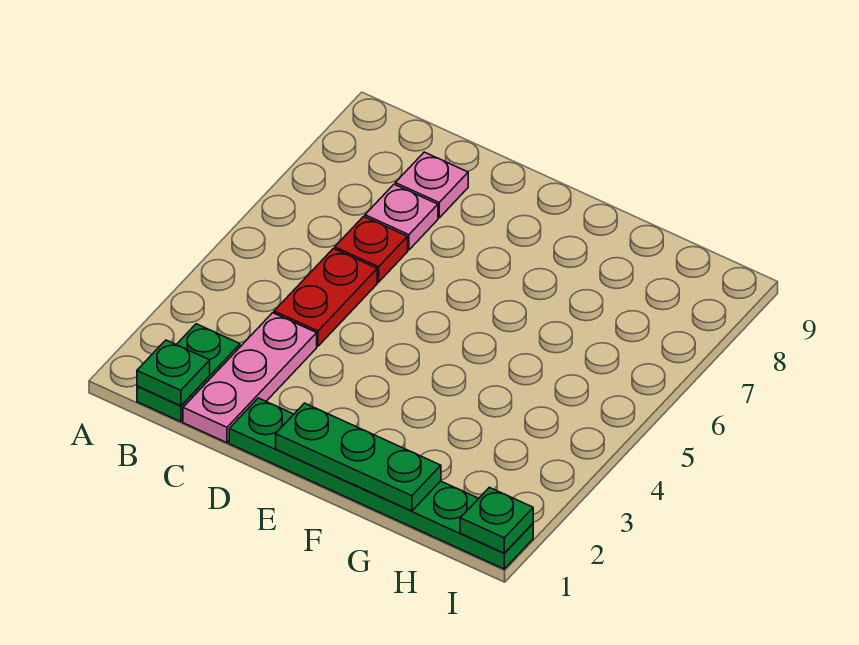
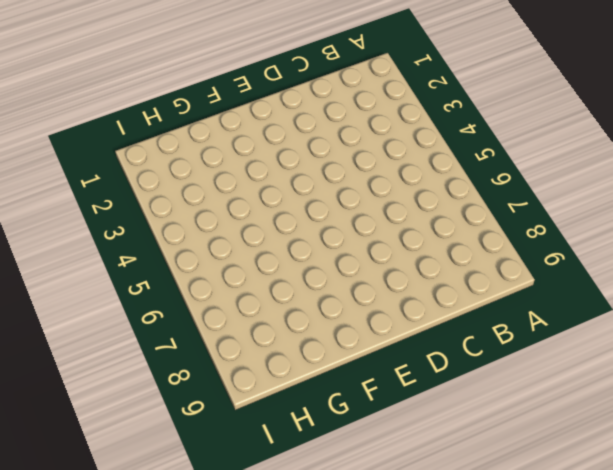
none -> green plate B1:B2 level 1
none -> pink plate C1:C3 level 1

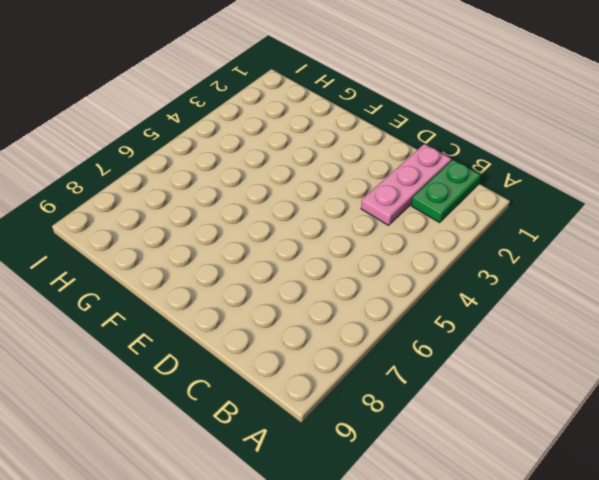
none -> red plate C4:C5 level 1
none -> red plate C6 level 1

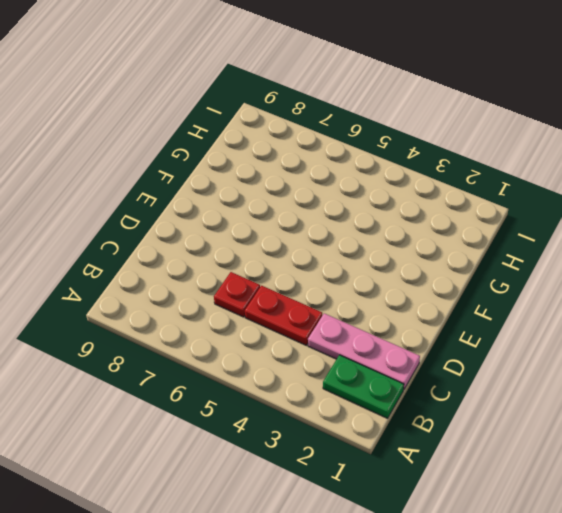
none -> pink plate C7 level 1
none -> pink plate C8 level 1

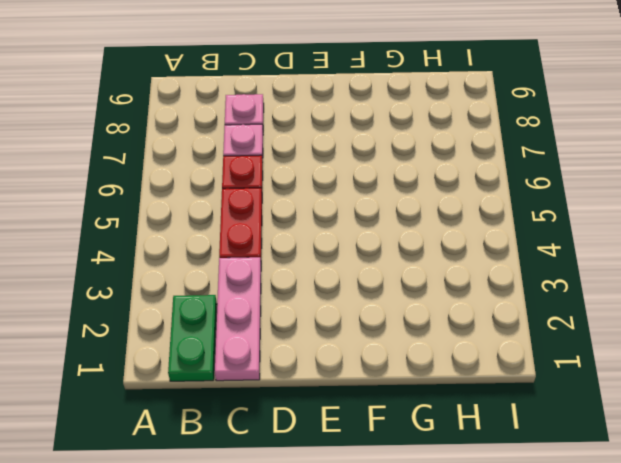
none -> green plate D1:I1 level 1
none -> green plate B1 level 2

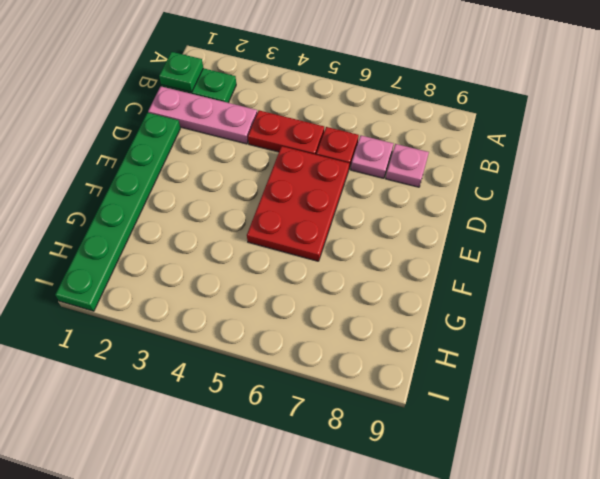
red plate D5:F6 level 1 -> none
none -> green plate E1:G1 level 2
none -> green plate I1 level 2

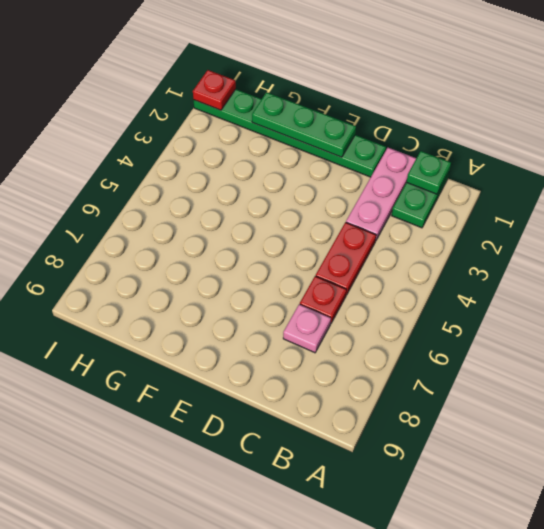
red plate I1 level 2 -> green plate I1 level 2
none -> pink plate C8 level 1

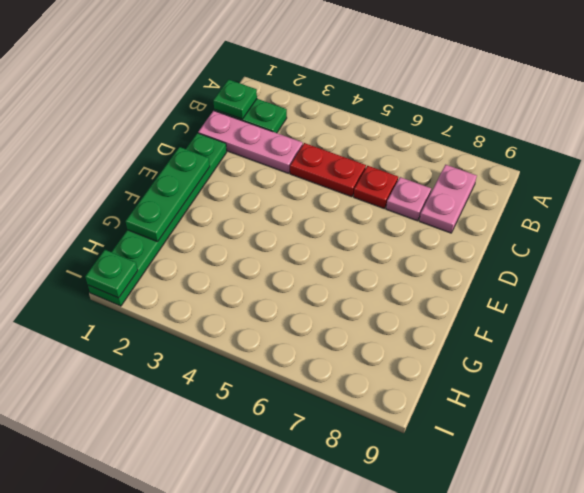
pink plate B8:C8 level 1 -> pink plate C8 level 1

